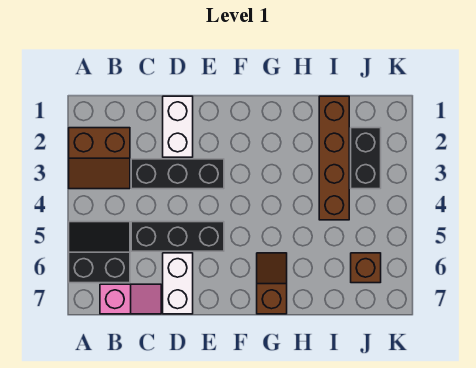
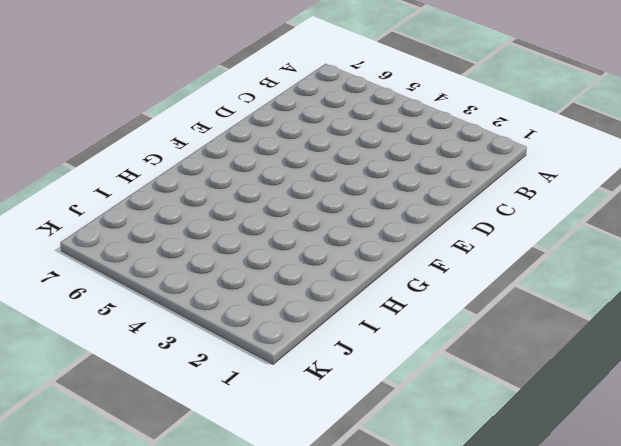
none -> brown slope A2:B3 level 1 top 2
none -> black slope A5:B6 level 1 top 6

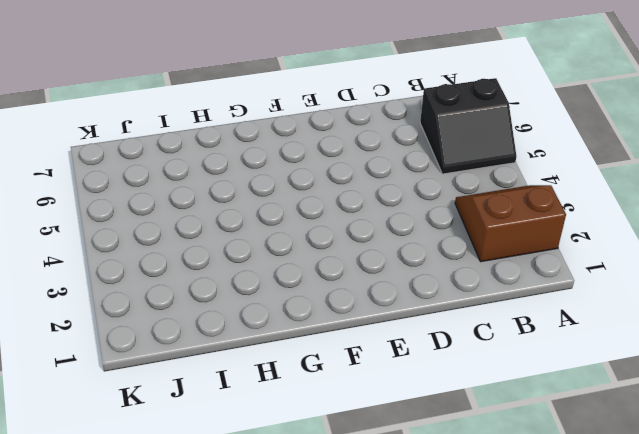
none -> pink slope B7:C7 level 1 top B
none -> black brick C3:E3 level 1

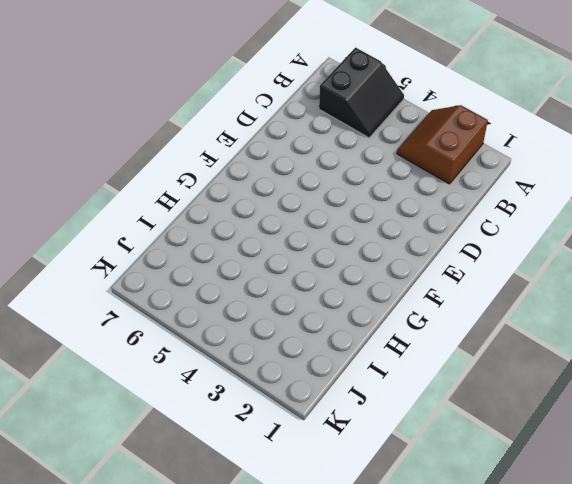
none -> pink slope B7:C7 level 1 top B
none -> black brick C3:E3 level 1

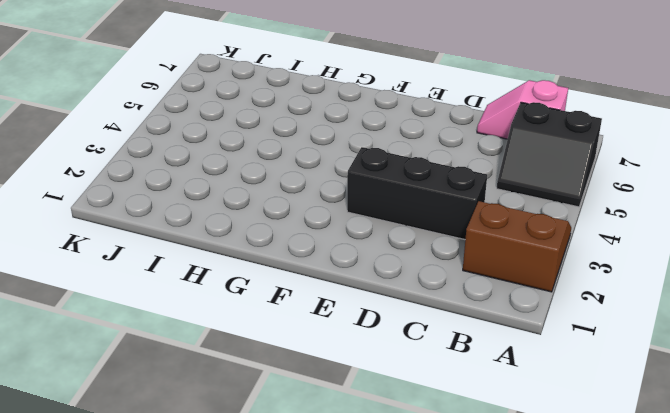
none -> black brick C5:E5 level 1
none -> white brick D1:D2 level 1

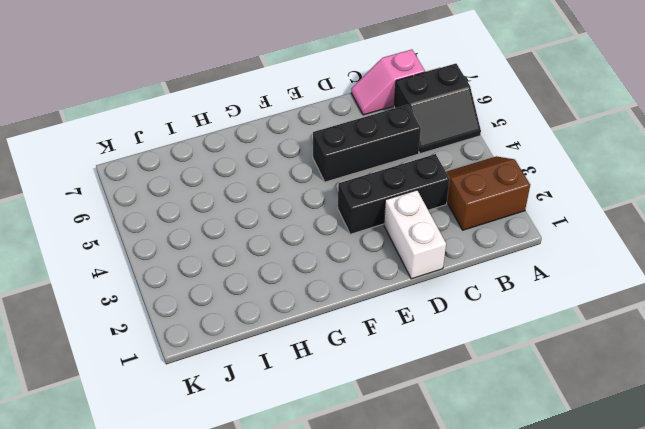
none -> white brick D6:D7 level 1
none -> brown slope G6:G7 level 1 top 7

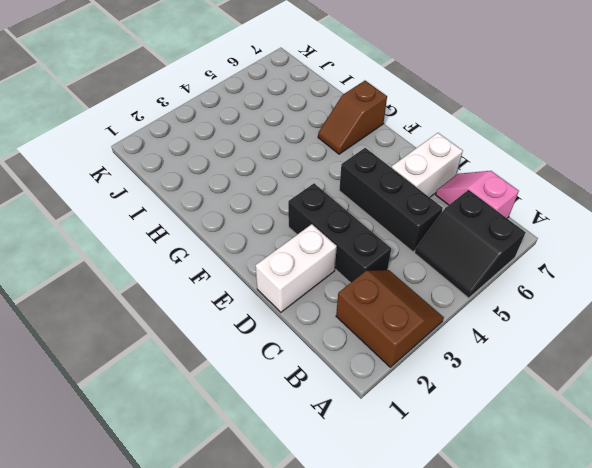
none -> brown brick I1:I4 level 1
none -> black brick J2:J3 level 1

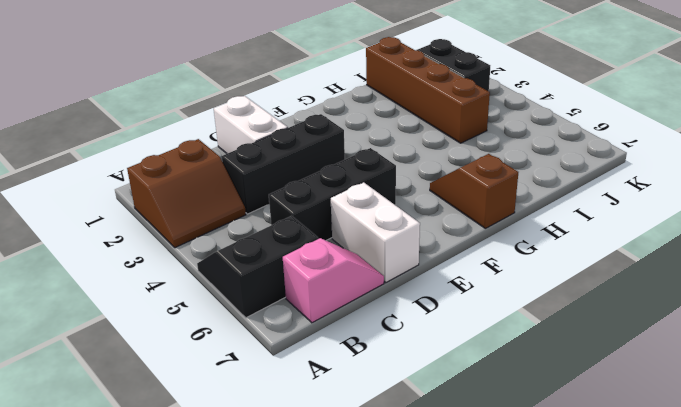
none -> brown brick J6 level 1

